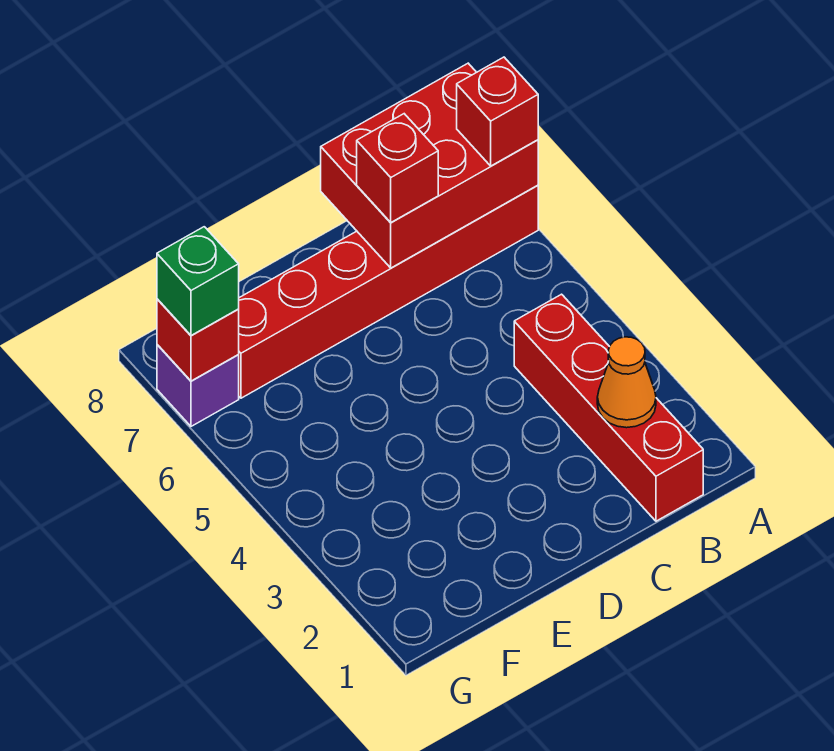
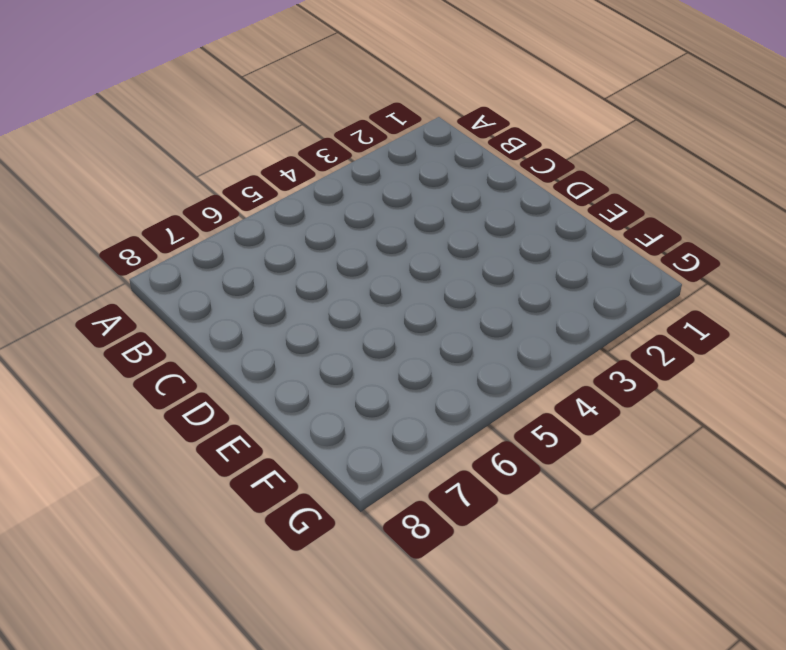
none -> red brick A7:F7 level 1
none -> red brick B1:B4 level 1

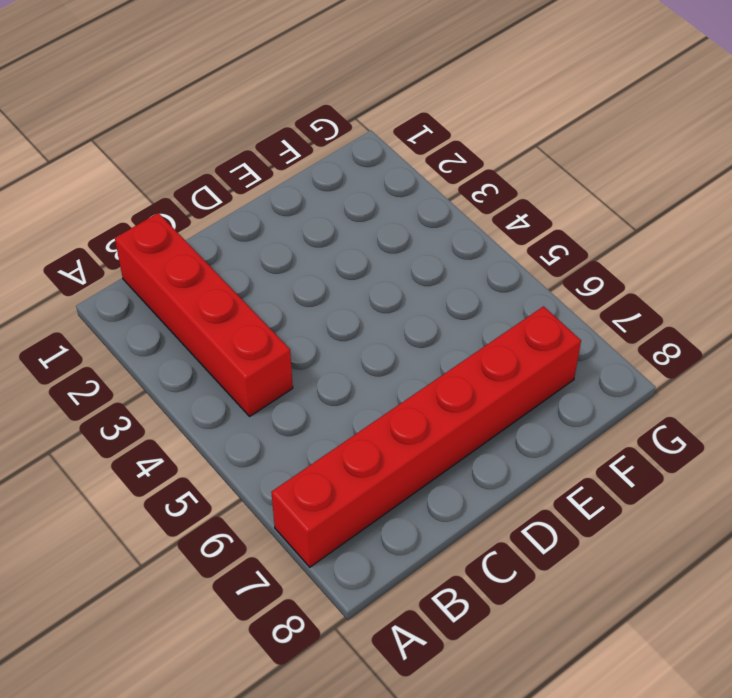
none -> purple brick G7 level 1
none -> red brick A7:C8 level 2

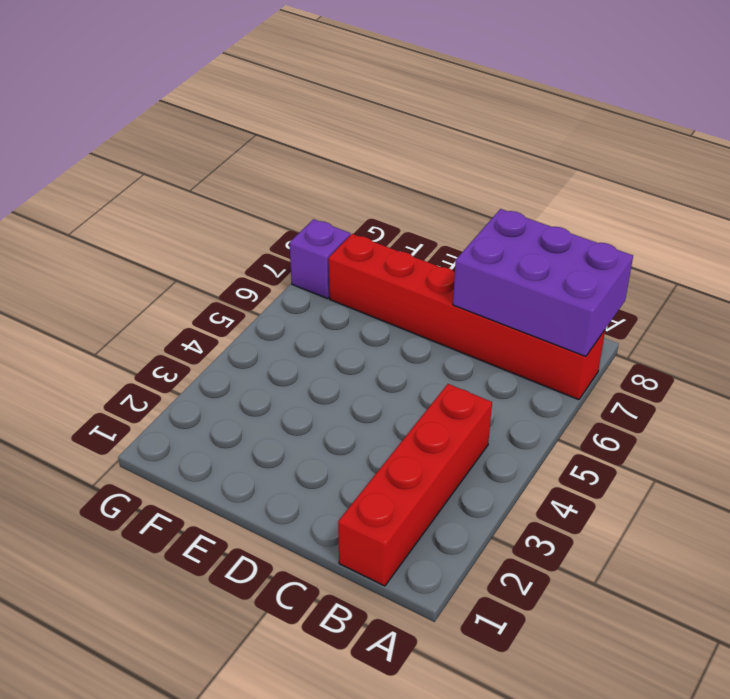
purple brick A7:C8 level 2 -> red brick A7:C8 level 2
none -> orange cone B2 level 2
none -> red brick G7 level 2

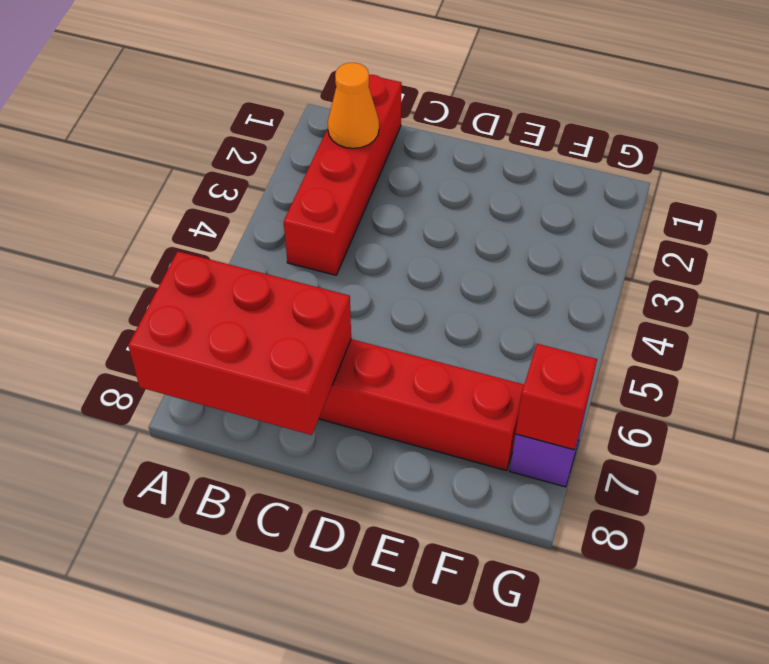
none -> red brick A7 level 3
none -> red brick C7 level 3

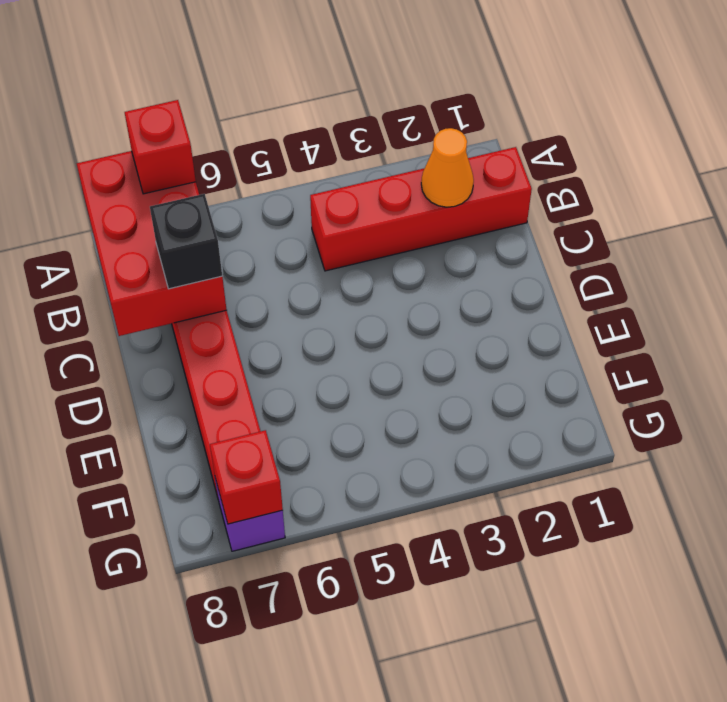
black brick C7 level 3 -> red brick C7 level 3
none -> green brick G7 level 3

